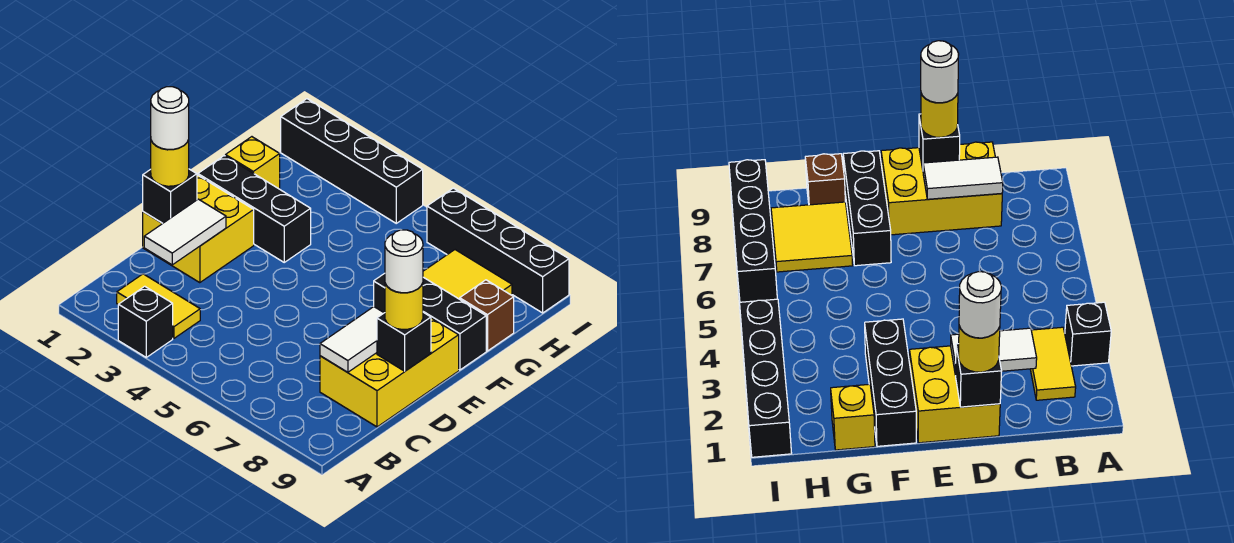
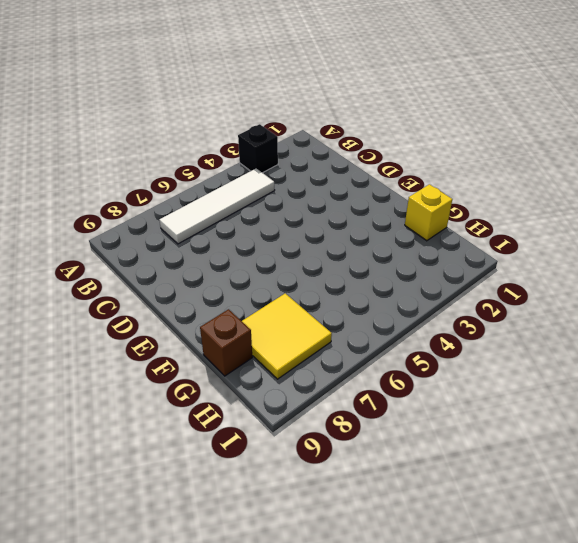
white tile B4:B7 level 1 -> none
none -> yellow tile B2:B3 level 1
none -> yellow brick C8:E9 level 1
none -> yellow brick D1:E2 level 1

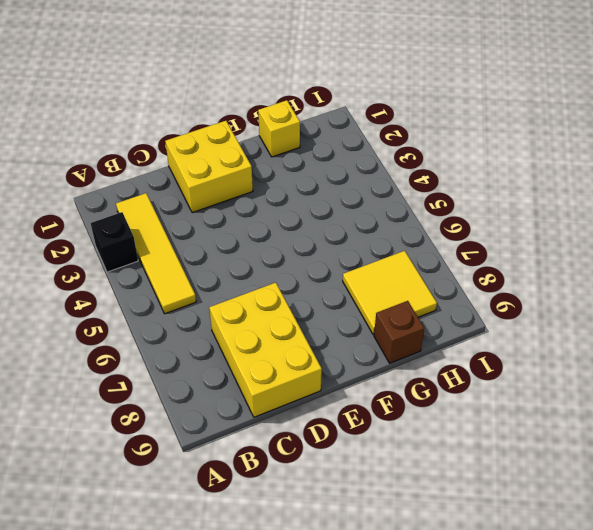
yellow tile B2:B5 level 1 -> yellow tile B2:B3 level 1
yellow brick C7:D9 level 1 -> yellow brick C8:E9 level 1
none -> black brick F1:F3 level 1
none -> black brick F7:F9 level 1
none -> black brick I1:I4 level 1

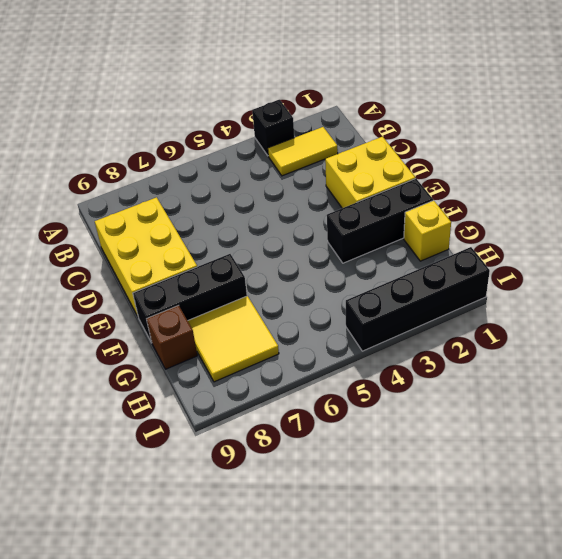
none -> black brick I6:I9 level 1
none -> white tile C2:D2 level 2
none -> white tile C8:D8 level 2

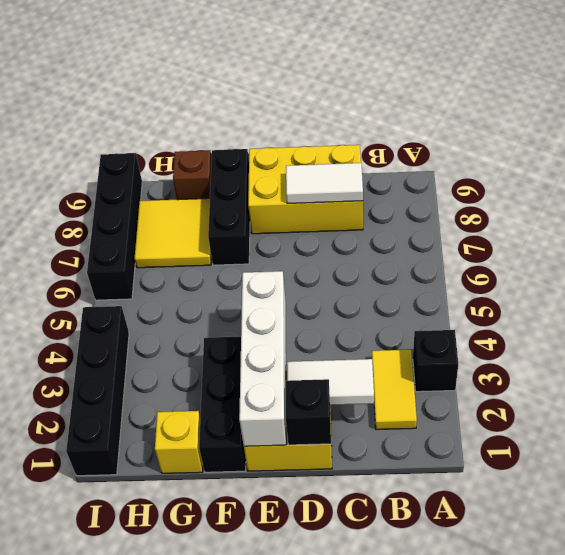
white brick E1:E4 level 2 -> none
none -> black brick D9 level 2
none -> yellow round brick D1 level 3
none -> yellow round brick D9 level 3

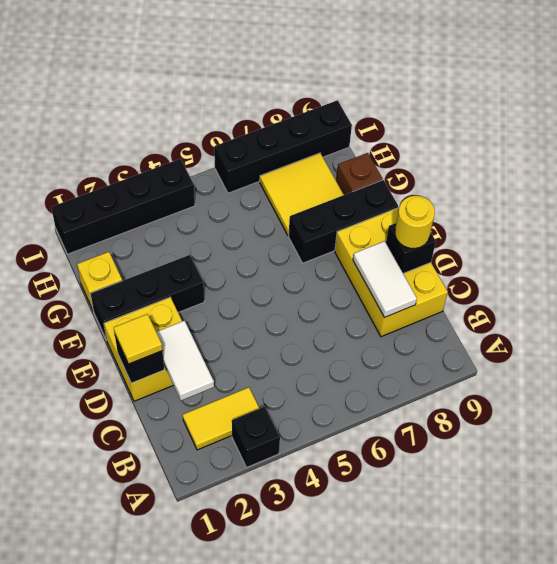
yellow tile D1 level 3 -> yellow round brick D1 level 3
none -> white round brick D1 level 4
none -> white round brick D9 level 4

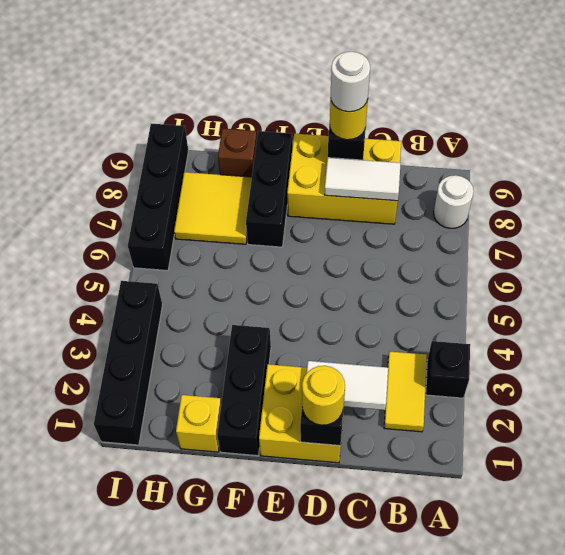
white round brick A8 level 1 -> white round brick D1 level 4

